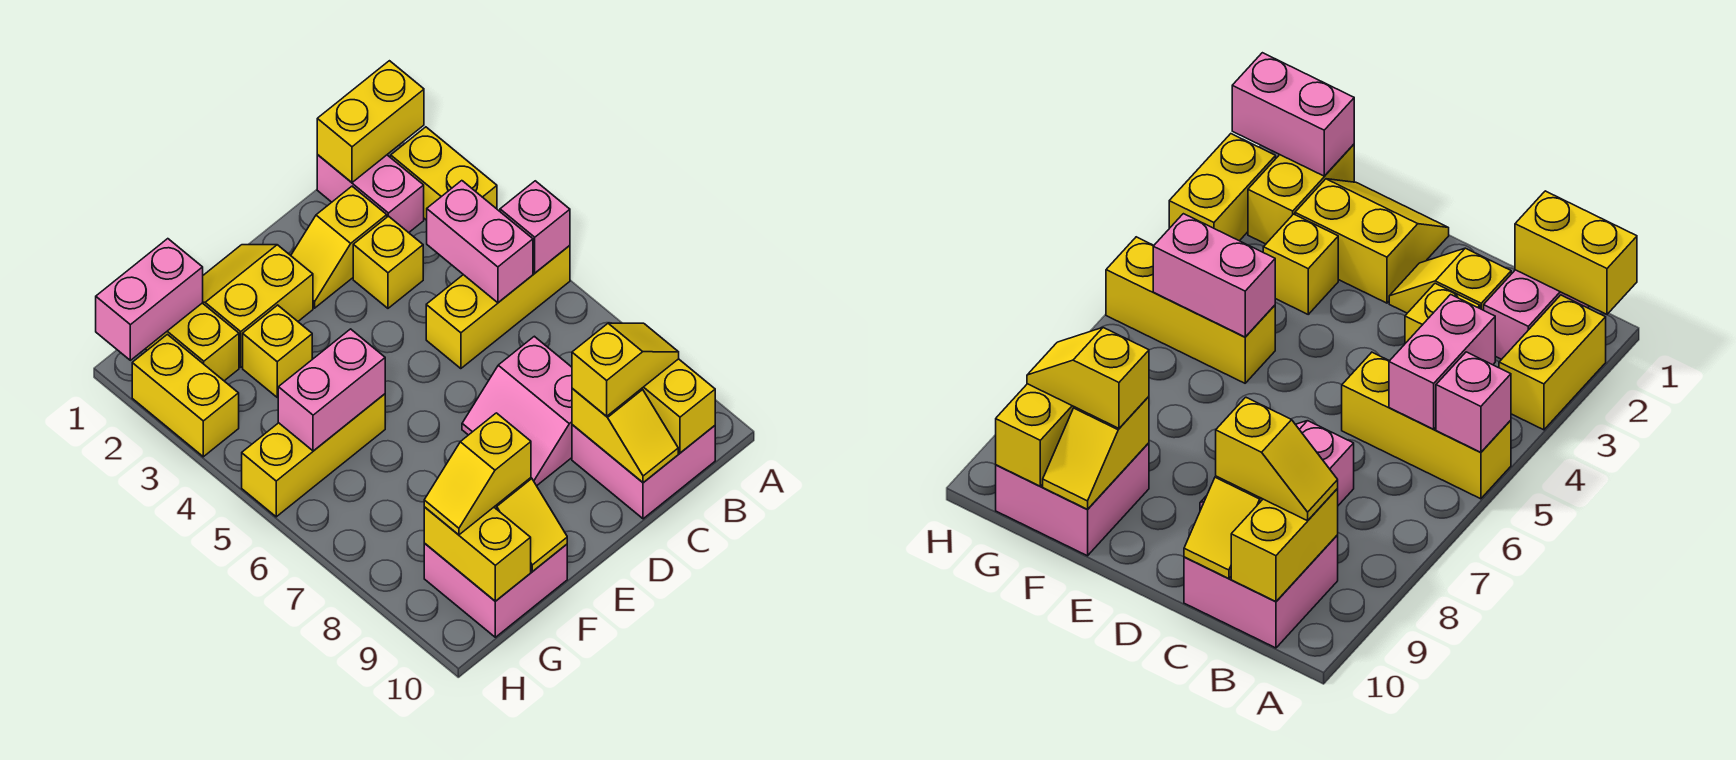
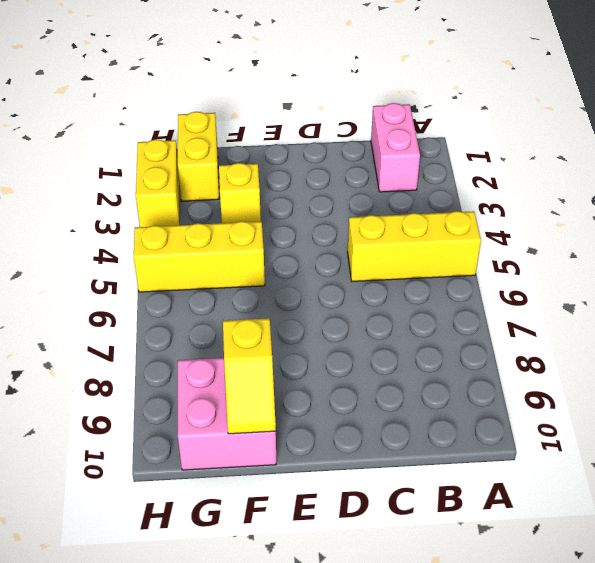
none -> yellow brick A2:A3 level 1
none -> pink brick B9:C10 level 1
none -> yellow slope C2:D2 level 1 top C

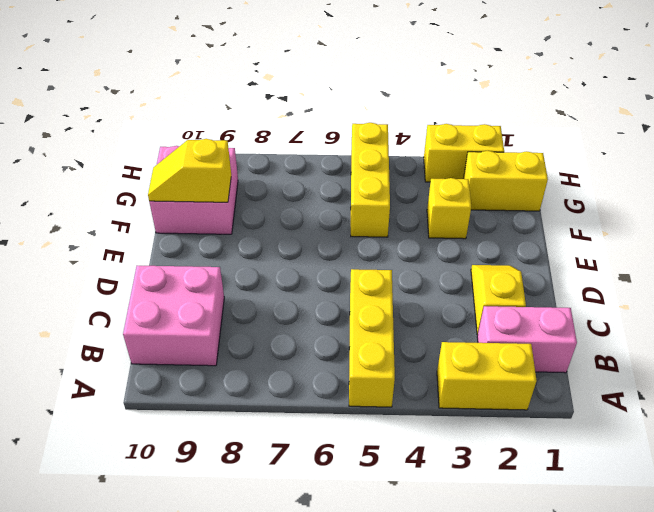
none -> yellow brick C3 level 1
none -> pink slope C7:D8 level 1 top C
none -> yellow slope E1:F2 level 1 top 2

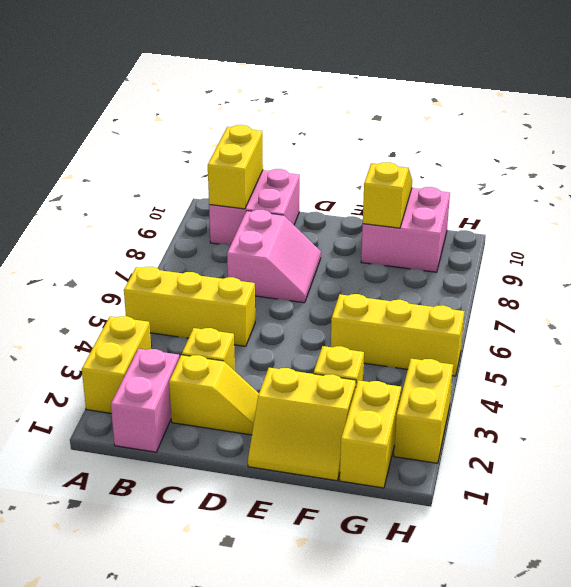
none -> yellow brick A1:B1 level 2
none -> pink brick A5 level 2
none -> pink brick B4:B5 level 2

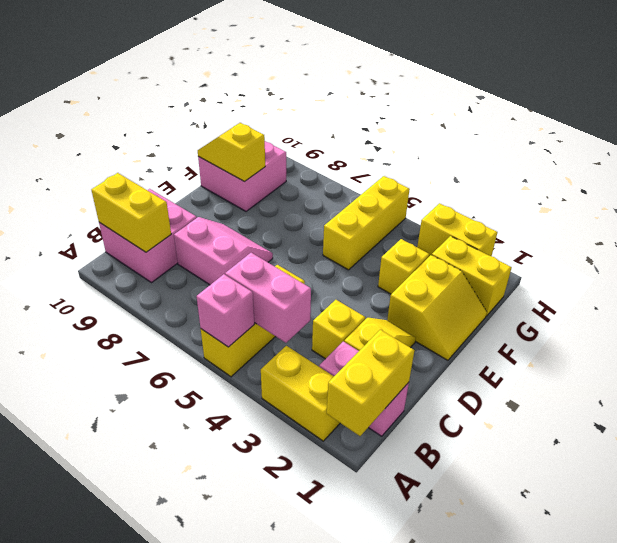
none -> yellow slope C9:C10 level 2 top 9
none -> pink brick F5:G5 level 2
none -> pink brick G1:H1 level 2

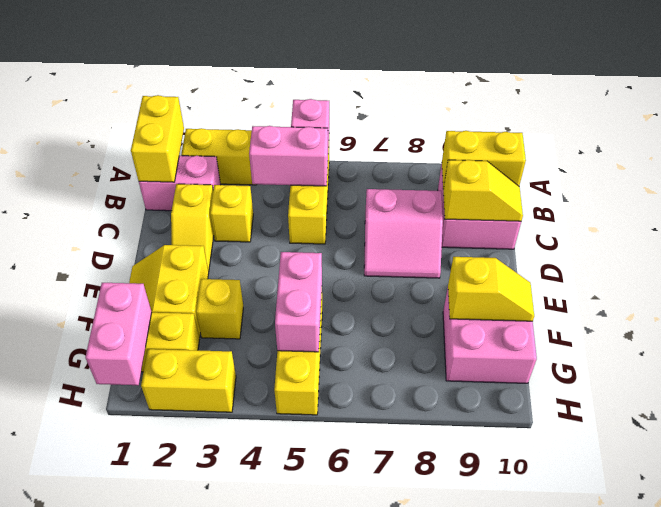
none -> yellow brick G9:G10 level 2
none -> yellow slope B9:C9 level 3 top C
none -> yellow slope F9:G9 level 3 top F

